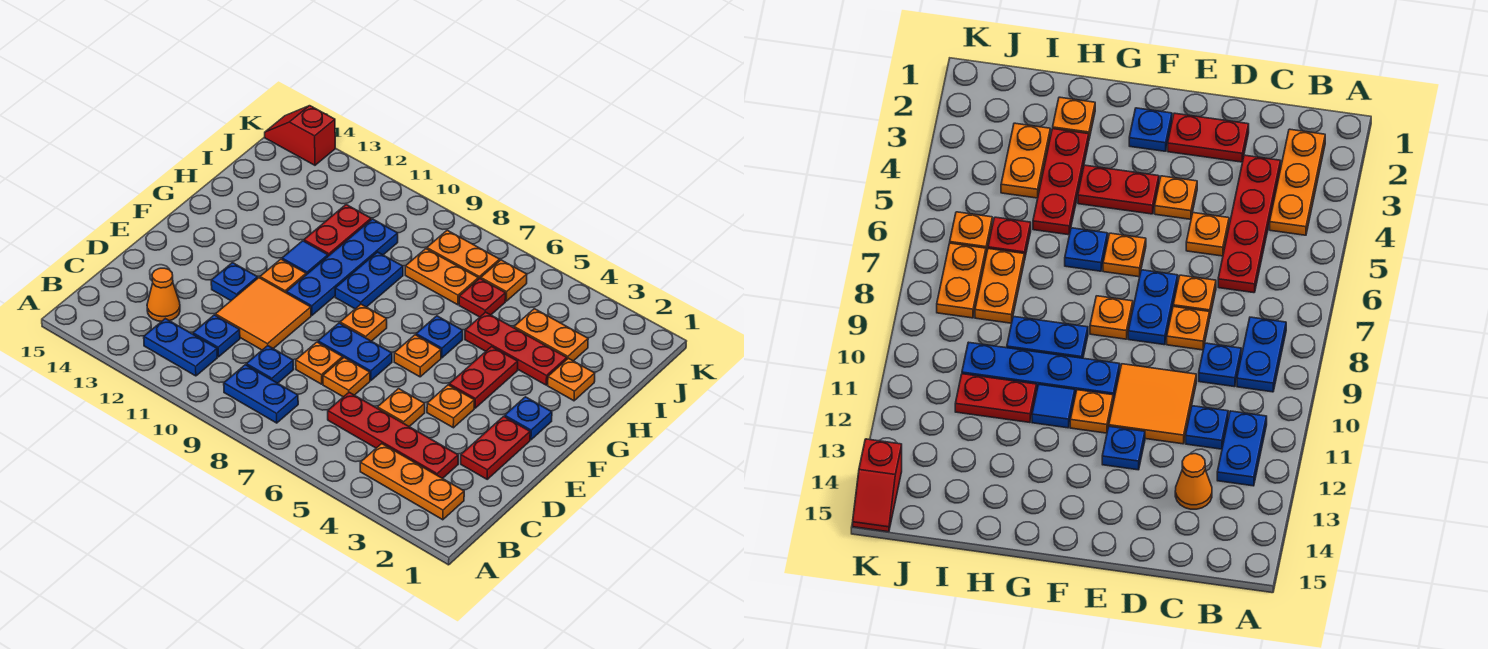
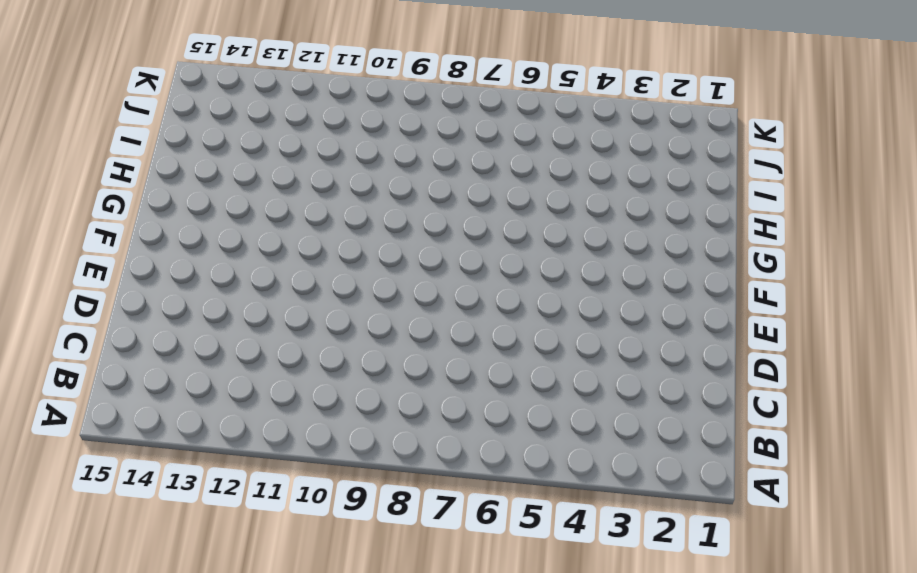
none -> orange plate B2:B4 level 1
none -> blue plate B8:B9 level 1
none -> blue plate B11:B12 level 1
none -> red plate C3:C6 level 1

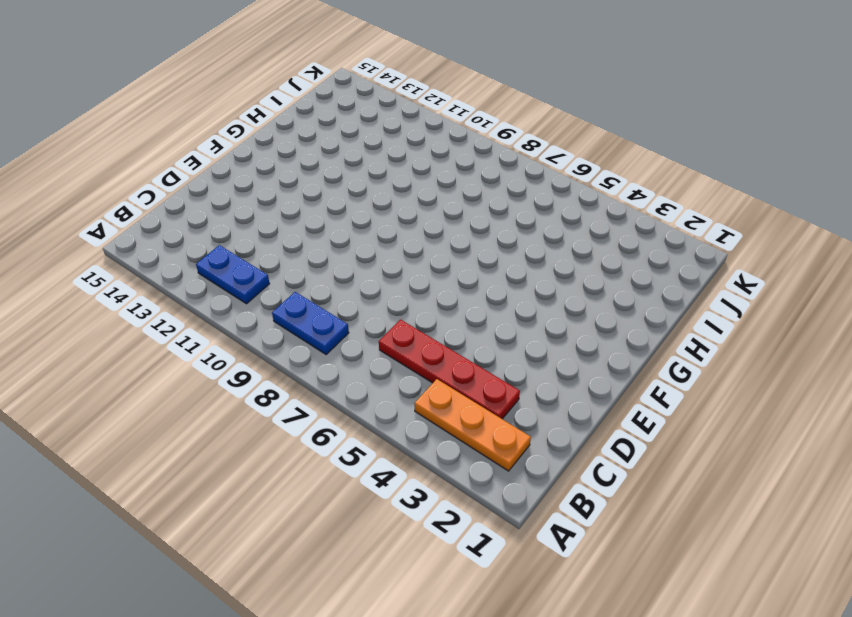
none -> blue plate C9 level 1
none -> blue plate C11 level 1
none -> orange cone C13 level 1
none -> red plate D2:E2 level 1

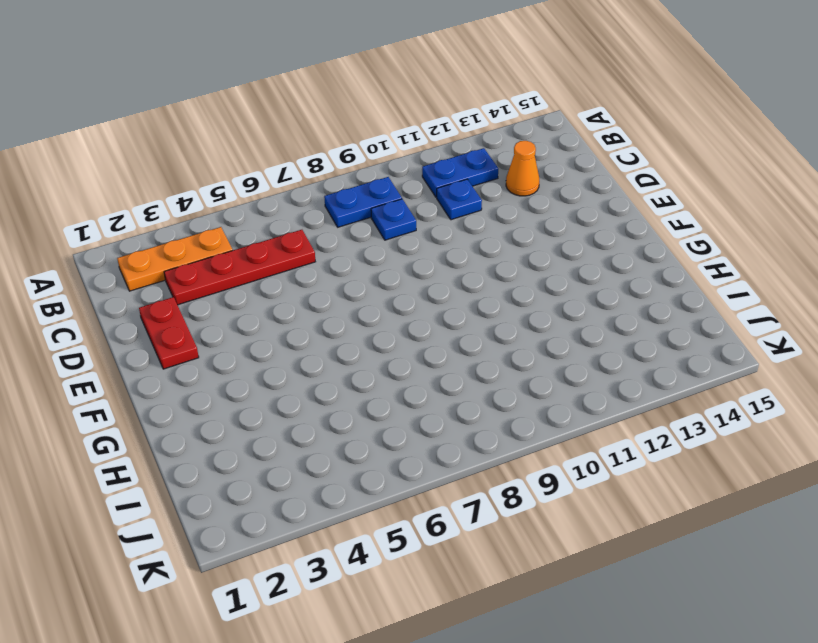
none -> orange plate D5 level 1
none -> orange plate D7 level 1
none -> orange plate D8 level 1
none -> orange tile D10:E11 level 1

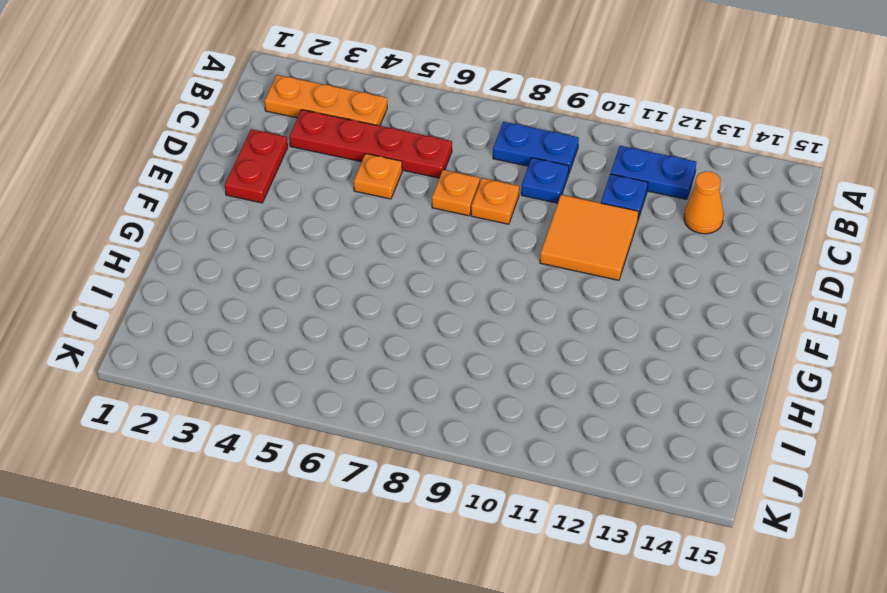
none -> orange plate E4 level 1
none -> blue plate E7:E8 level 1
none -> blue plate E12 level 1
none -> blue plate F2 level 1

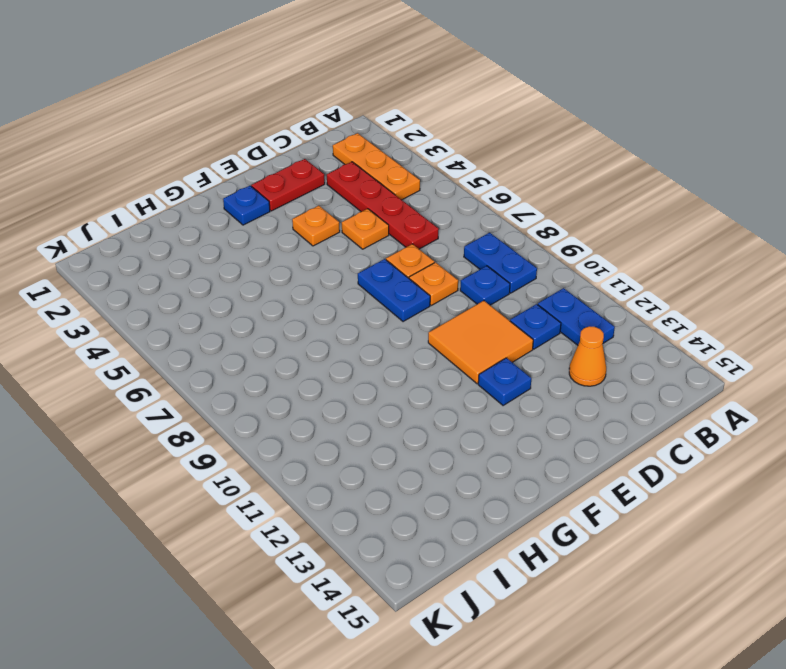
none -> red plate F4:G4 level 1
none -> orange plate F6 level 1
none -> orange plate F8 level 1
none -> blue plate F10:I10 level 1

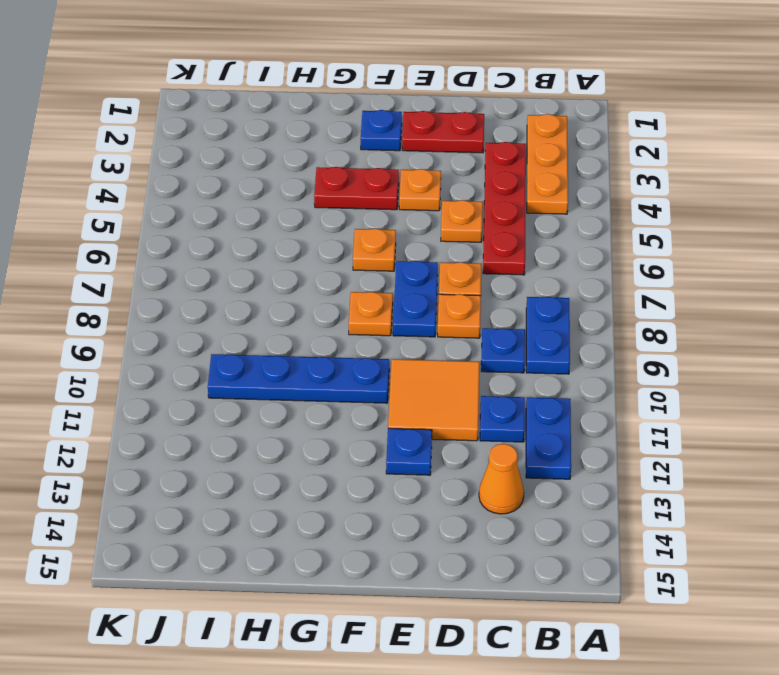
none -> orange plate F11 level 1
none -> blue plate G6 level 1
none -> blue plate G9:H9 level 1
none -> blue tile G11 level 1

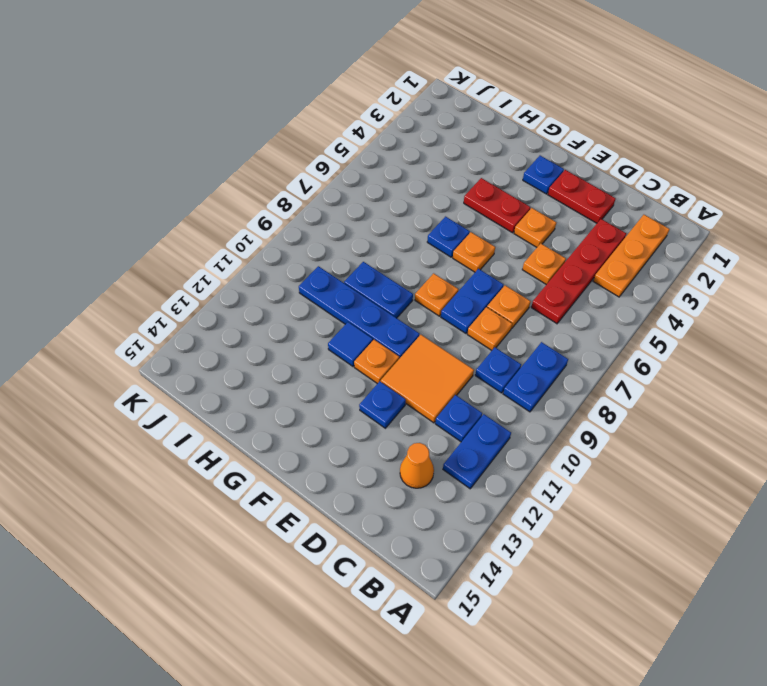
none -> orange plate H2 level 1
none -> red plate H3:H5 level 1
none -> red plate H11:I11 level 1
none -> orange plate I3:I4 level 1

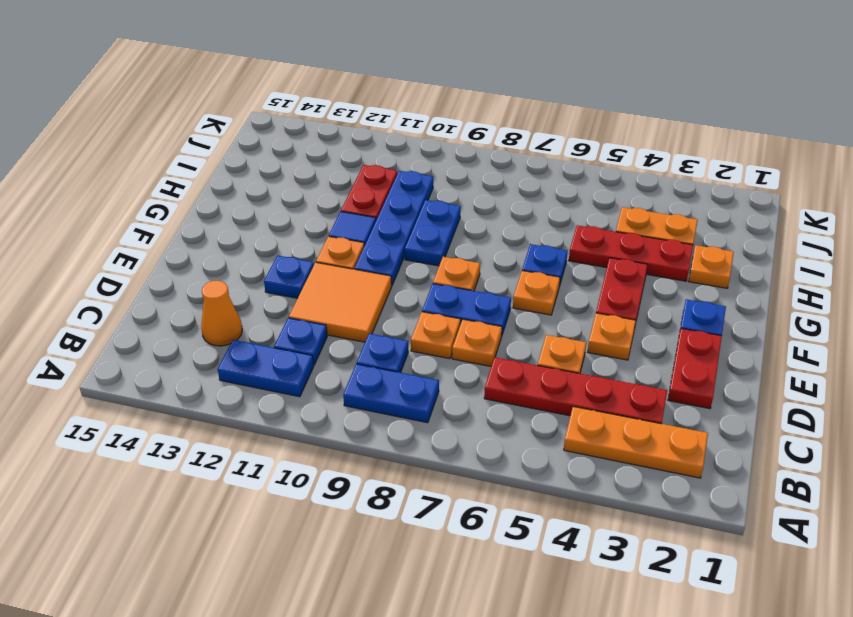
none -> red plate I6 level 1
none -> orange plate I7:I8 level 1
none -> orange plate J6 level 1
none -> orange plate J7:J8 level 1

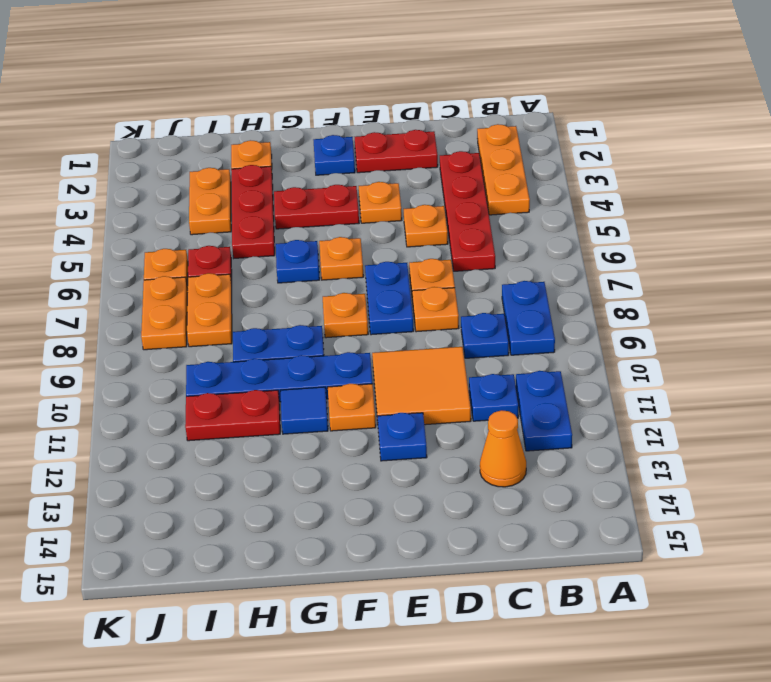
none -> red slope K14:K15 level 1 top 14

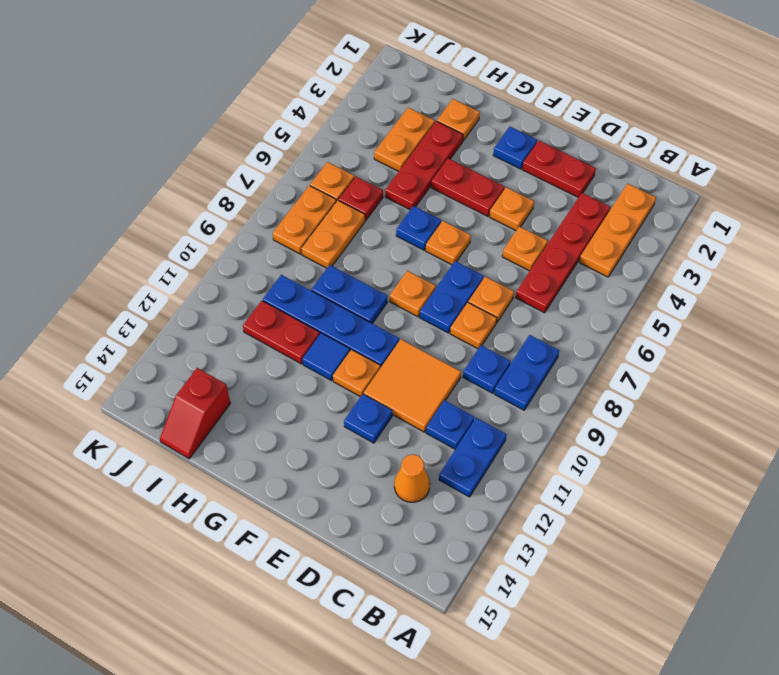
red slope I14:I15 level 1 top 14 -> red slope K14:K15 level 1 top 14

